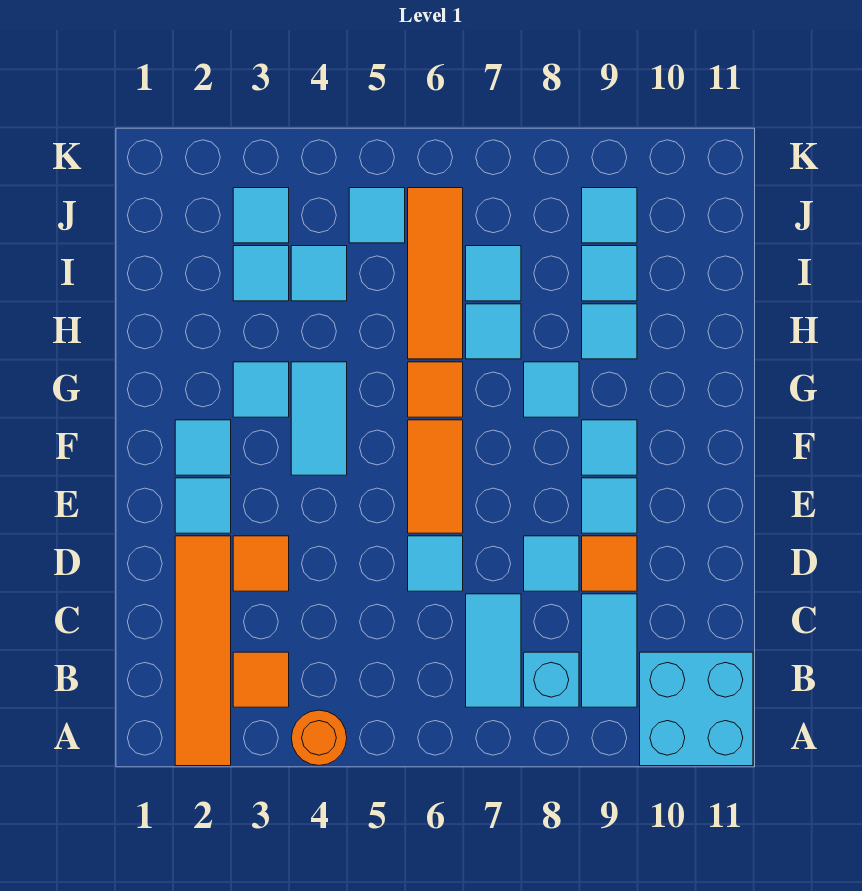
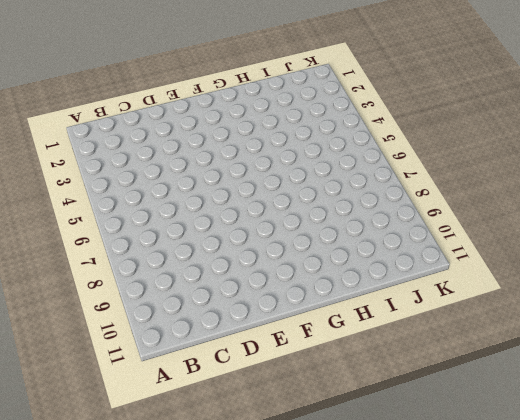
none -> orange tile A2:D2 level 1
none -> orange round brick A4 level 1
none -> cyan brick A10:B11 level 1
none -> orange tile B3 level 1

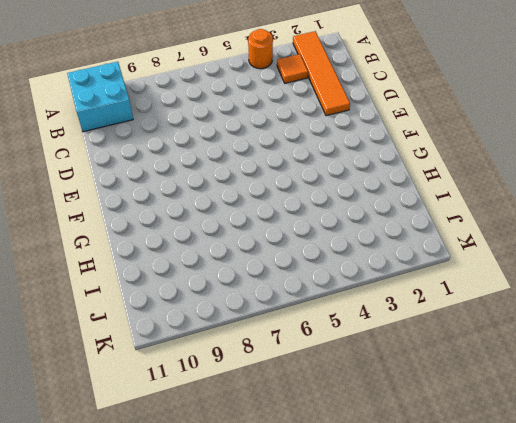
none -> cyan tile B7:C7 level 1
none -> cyan brick B8 level 1
none -> cyan tile B9:C9 level 1
none -> orange tile D3 level 1

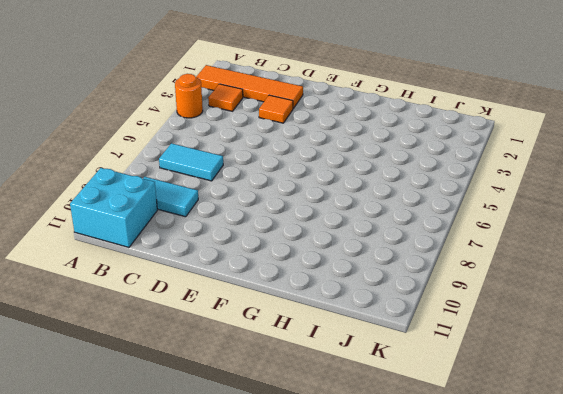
none -> cyan brick B8 level 1
none -> cyan tile D6 level 1
none -> cyan tile D8 level 1
none -> orange tile D9 level 1

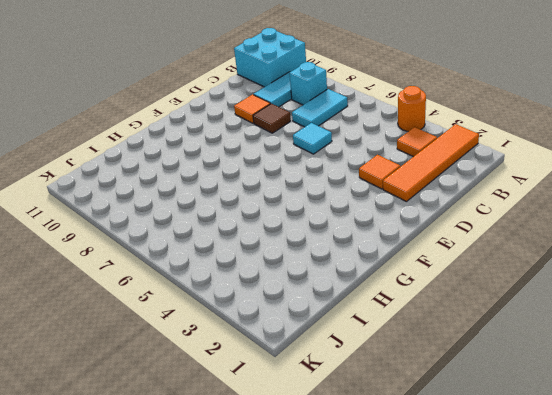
brown tile D8 level 1 -> cyan tile D8 level 1
none -> cyan tile E2 level 1
none -> orange tile E6:F6 level 1
none -> cyan tile E9 level 1
none -> cyan tile F2 level 1

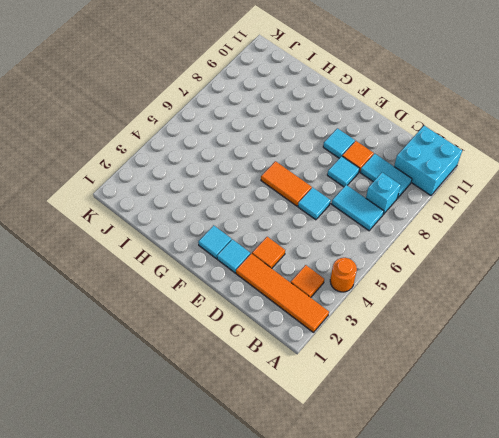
none -> cyan tile F4:G4 level 1
none -> cyan tile F9 level 1
none -> cyan tile G3 level 1
none -> orange tile G6 level 1

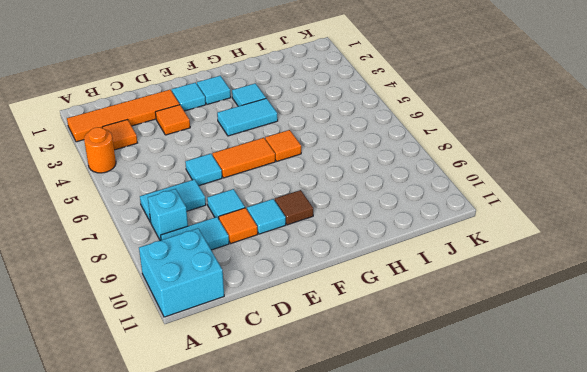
brown tile F9 level 1 -> cyan tile F9 level 1
none -> cyan tile G8 level 1
none -> orange tile H6:J6 level 1
none -> cyan tile H7 level 1
none -> cyan tile H9 level 1

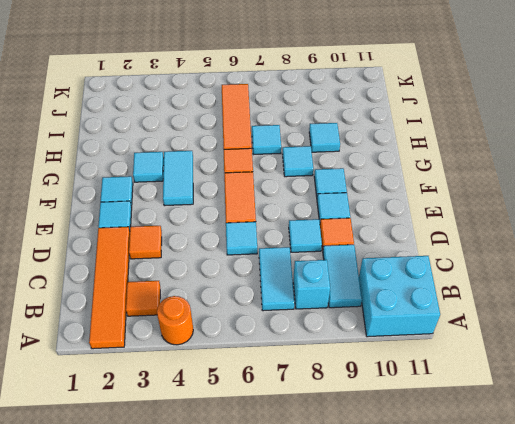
none -> cyan tile I3 level 1
none -> cyan tile I4 level 1
none -> cyan tile I7 level 1
none -> cyan tile I9 level 1

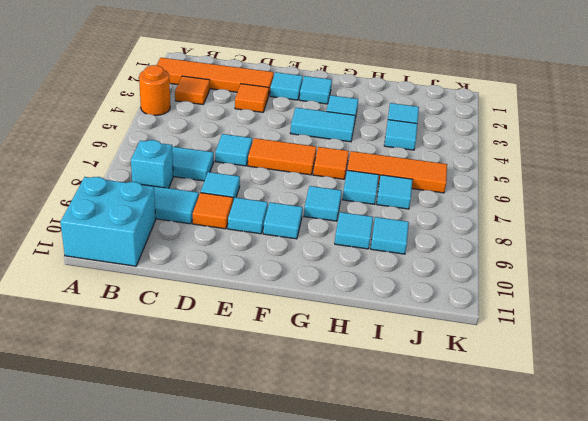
none -> cyan tile J3 level 1
none -> cyan tile J5 level 1
none -> cyan tile J9 level 1

